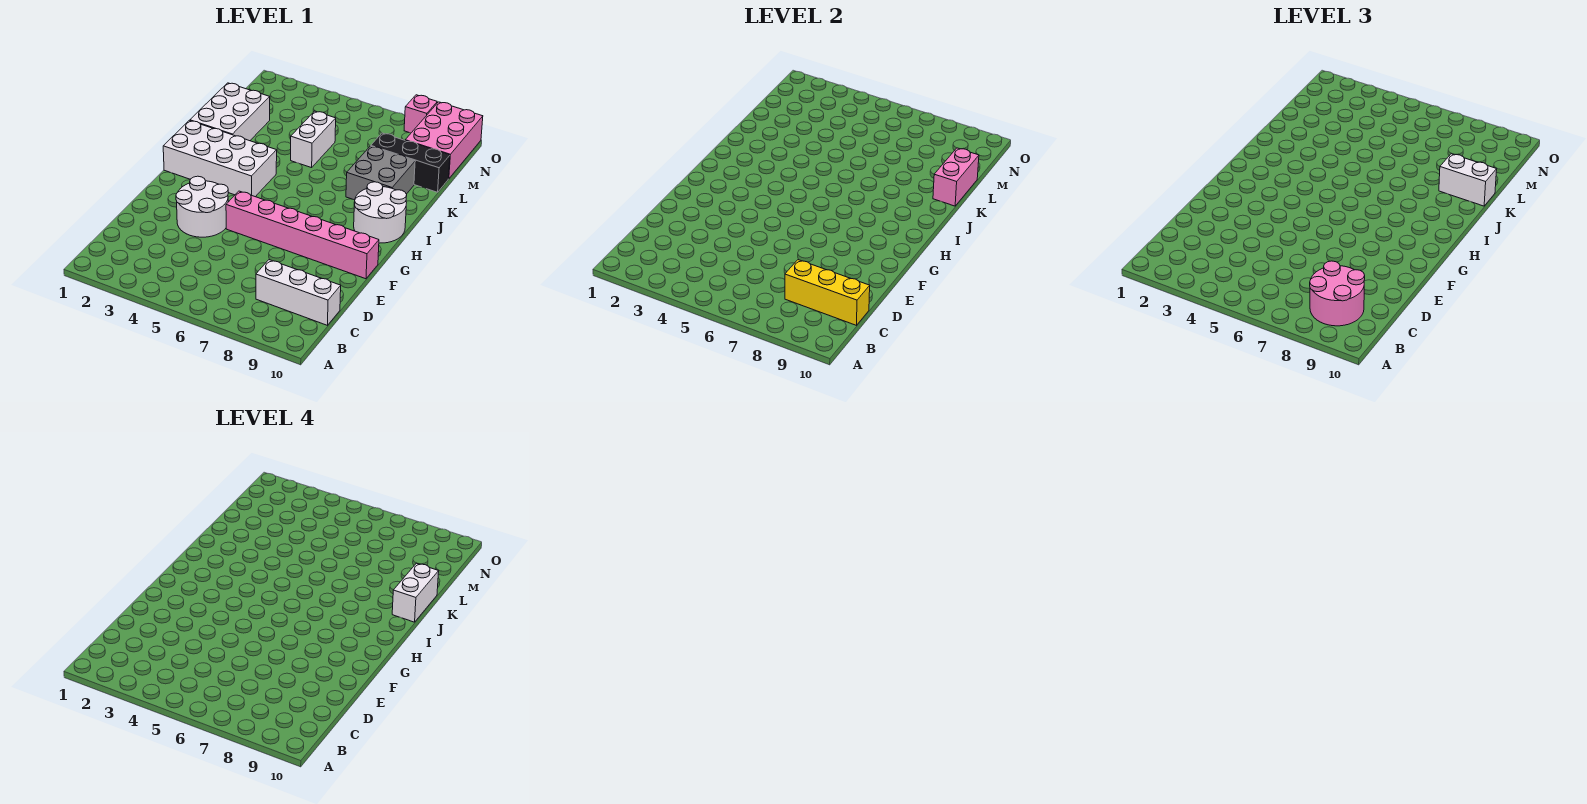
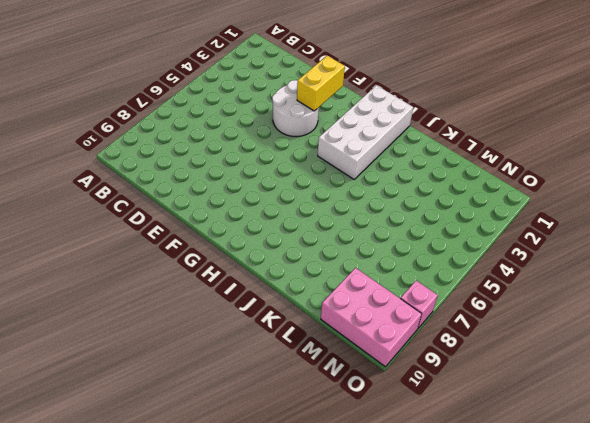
yellow brick F2:F3 level 2 -> none
none -> white brick C8:C10 level 1
none -> pink brick F5:F10 level 1
none -> white round brick H9:I10 level 1

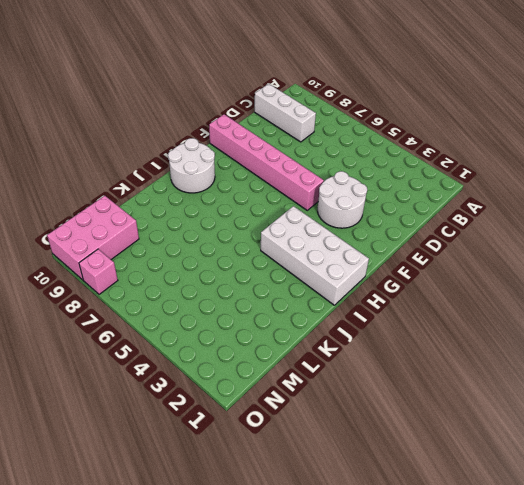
none -> white brick J1:L2 level 1
none -> grey brick J8:K9 level 1
none -> white brick K5:L5 level 1

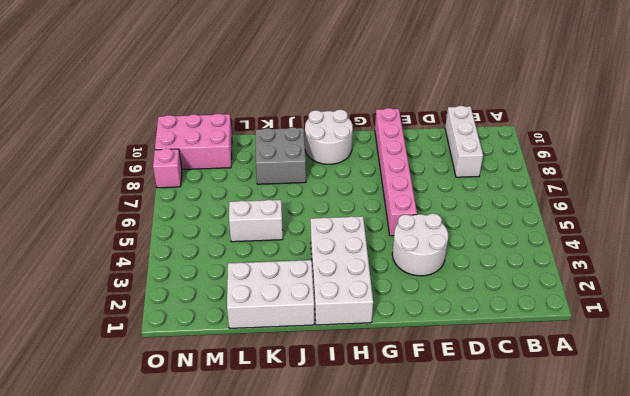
none -> black brick L8:L10 level 1
none -> yellow brick C8:C10 level 2
none -> pink brick K10:L10 level 2

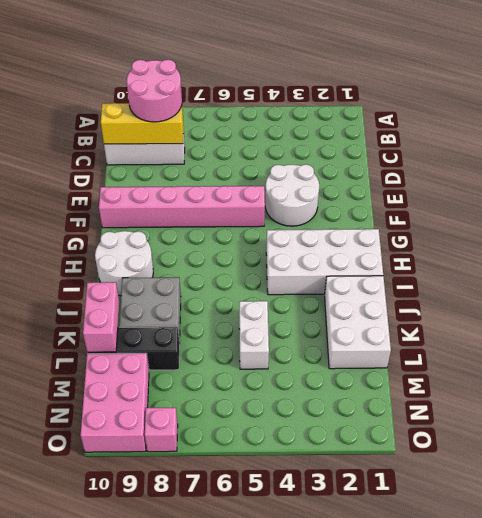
none -> white brick K9:K10 level 3
none -> white brick J10:K10 level 4

